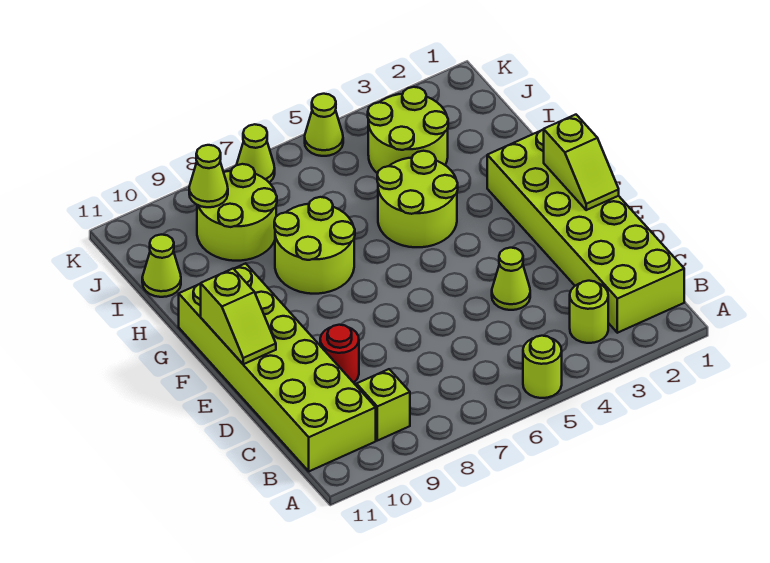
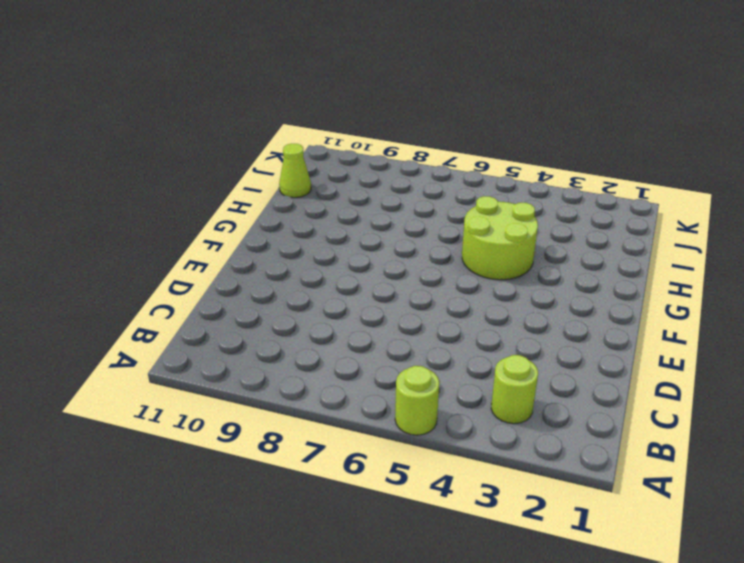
none -> lime brick B1:G2 level 1
none -> lime brick B9 level 1
none -> lime brick B10:G11 level 1

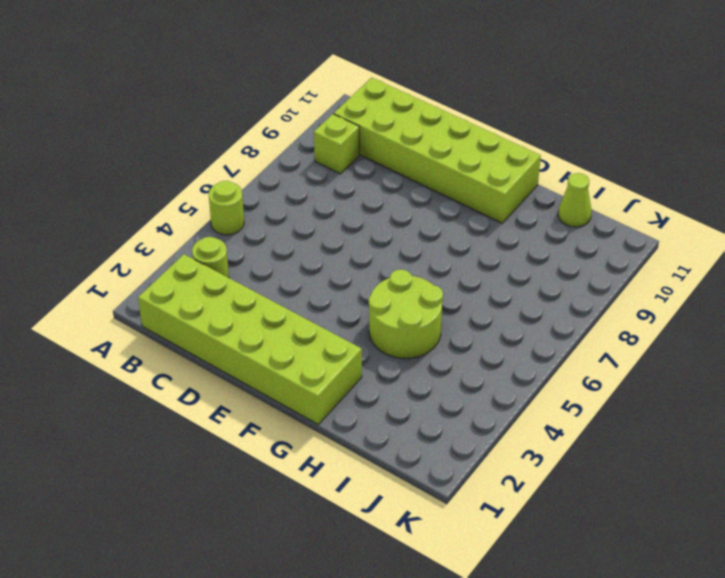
none -> lime cone D4 level 1
none -> red round brick D9 level 1
none -> lime round brick G7:H8 level 1

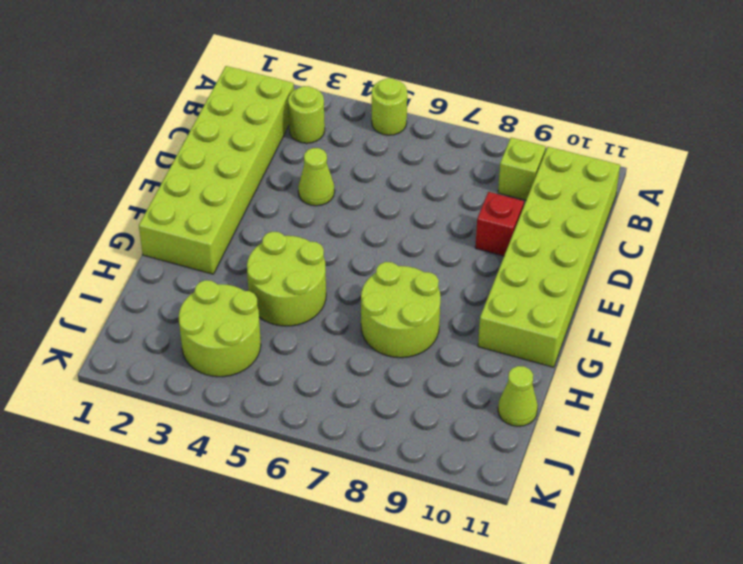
red brick D9 level 1 -> red round brick D9 level 1
none -> lime round brick I8:J9 level 1
none -> lime cone K5 level 1
none -> lime cone K7 level 1

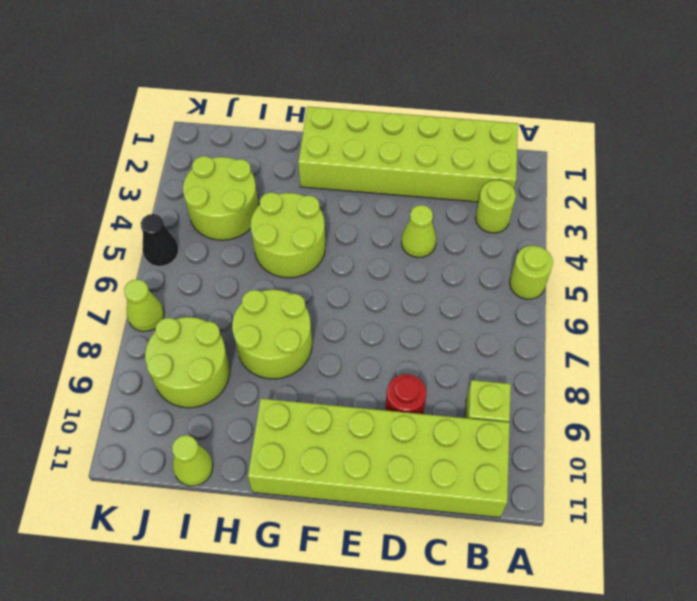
black cone K5 level 1 -> lime cone K5 level 1
none -> lime slope E1:F1 level 2 top F
none -> lime slope E11:F11 level 2 top F
none -> lime cone J9 level 2

